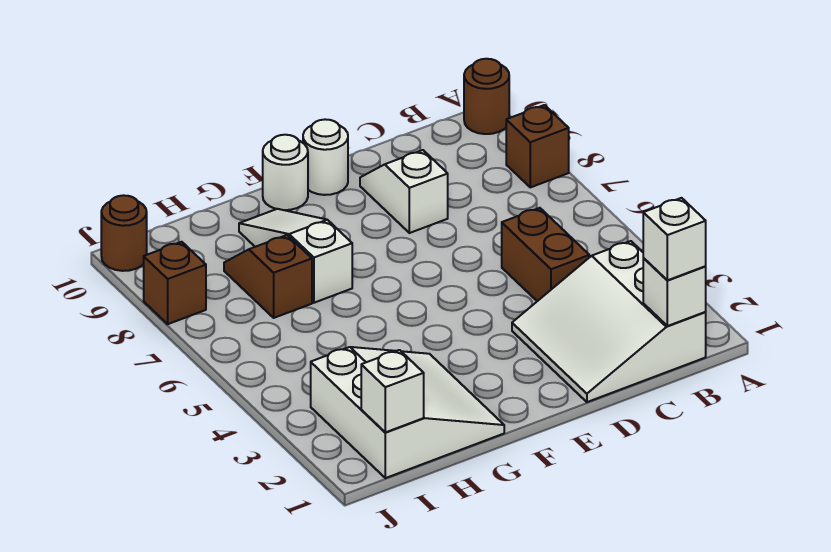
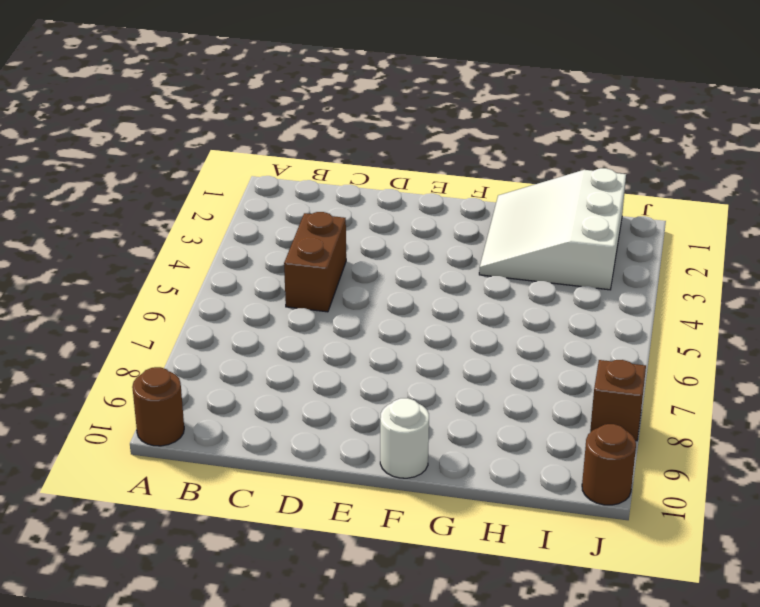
none -> brown brick A8 level 1
none -> white slope B1:D3 level 1 top B
none -> white slope D8:D9 level 1 top 8

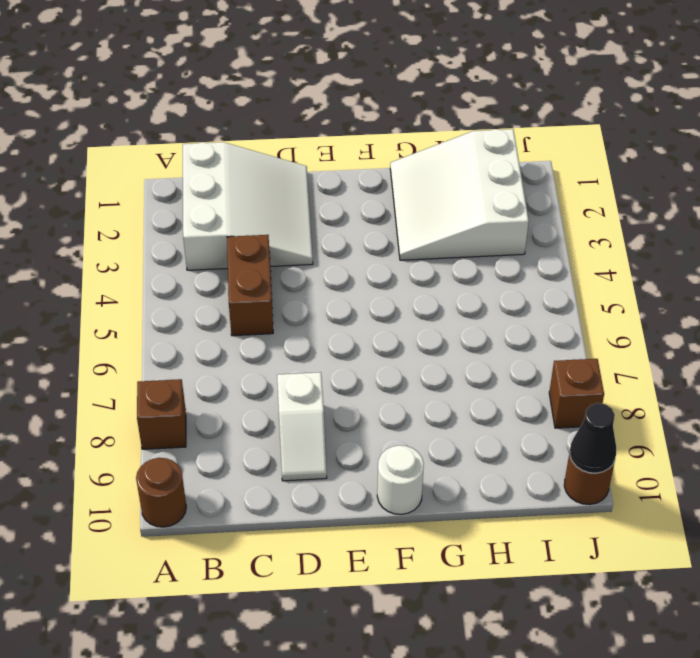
black cone J10 level 2 -> none
none -> white round brick E10 level 1
none -> white slope G7:G9 level 1 top 7
none -> brown slope H7:H8 level 1 top 7

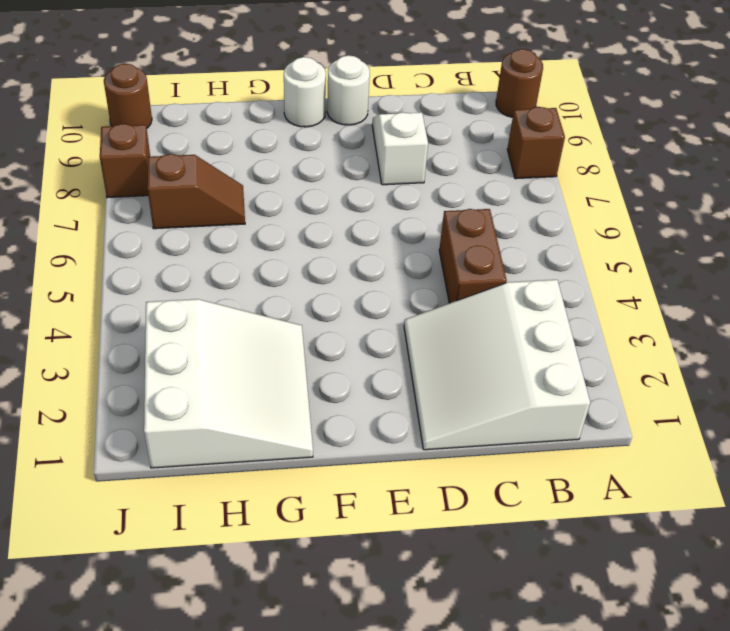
brown slope H7:I7 level 1 top I -> brown slope H7:H8 level 1 top 7
none -> white slope G7:G9 level 1 top 7
none -> white brick B1 level 2
none -> white brick I1 level 2

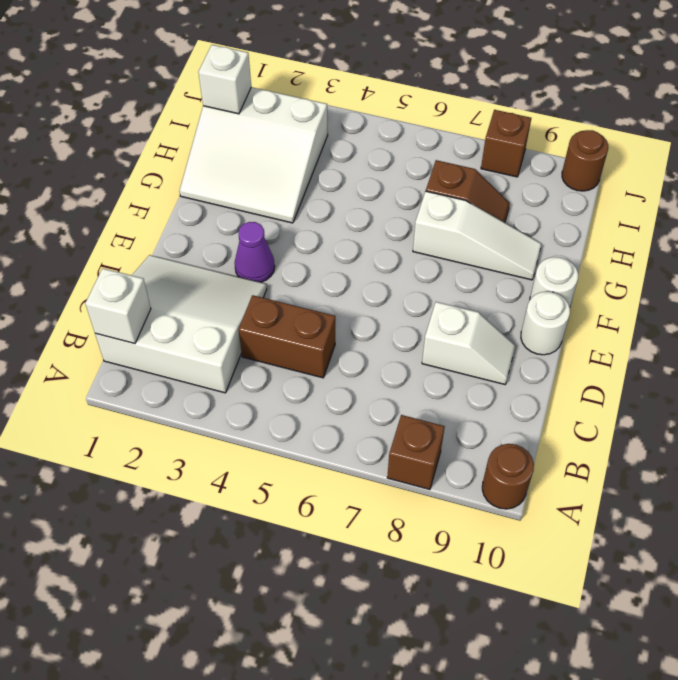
purple cone E3 level 1 -> none
none -> white brick B1 level 3

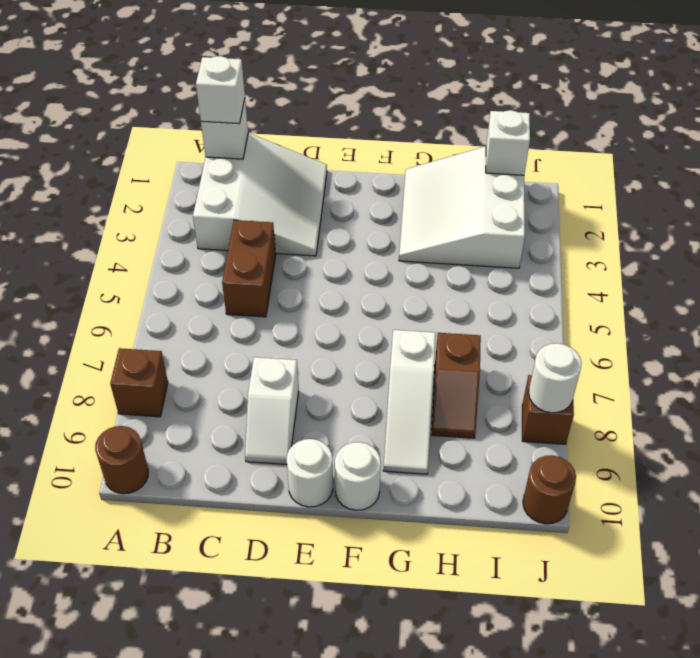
white round brick J8 level 2 -> none

